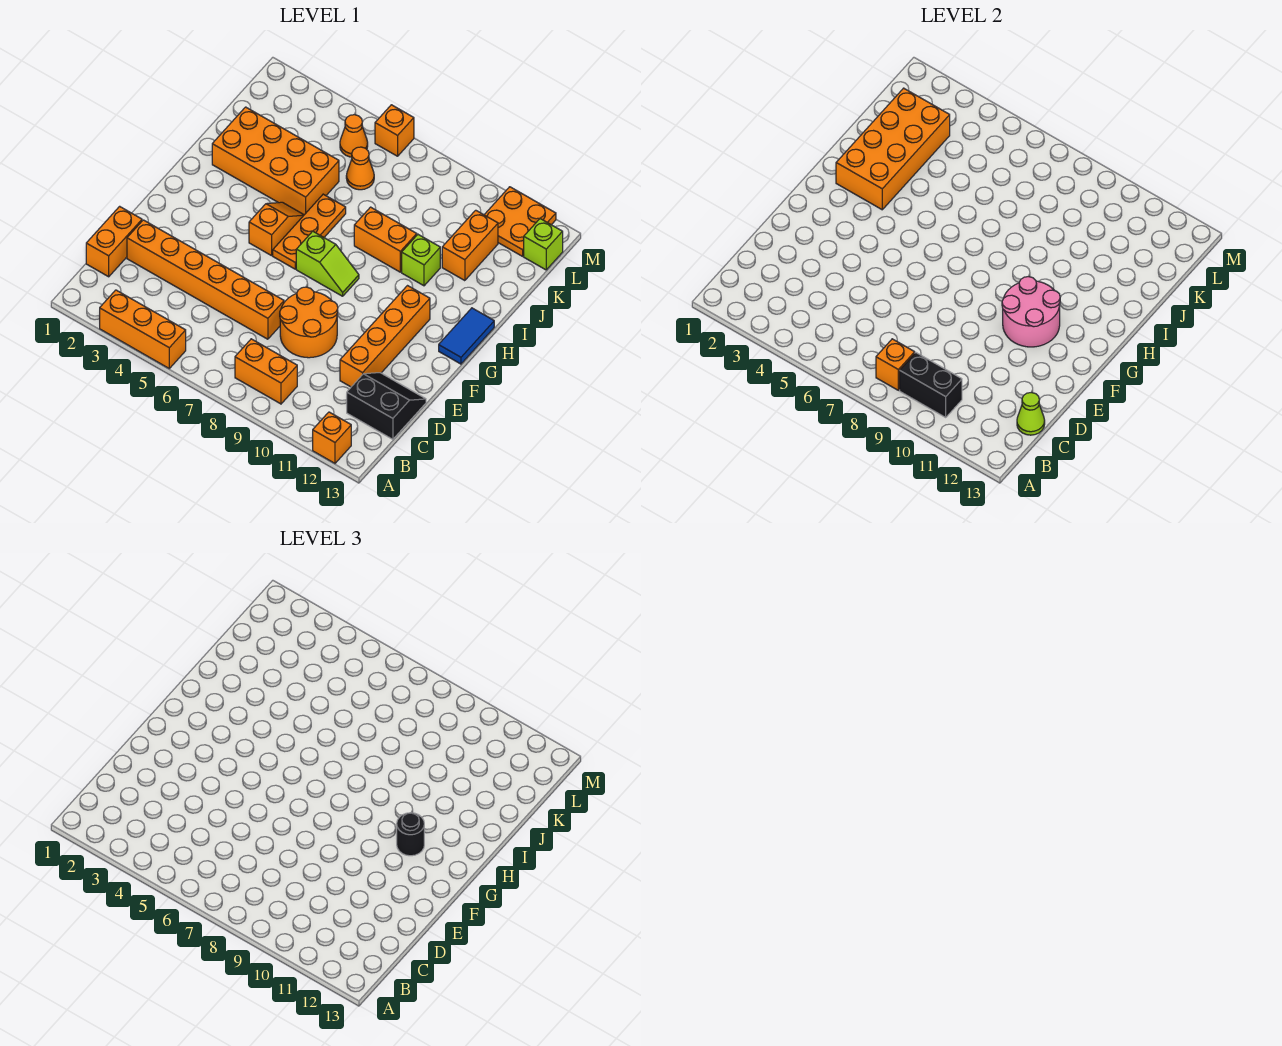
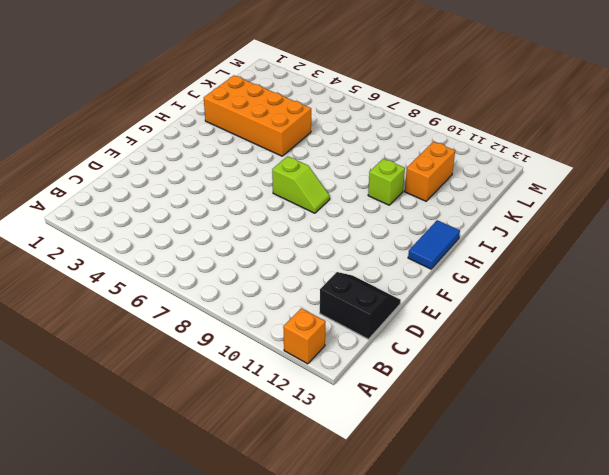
none -> orange brick A3:A5 level 1
none -> orange brick B8:B9 level 1
none -> orange brick C1:D1 level 1

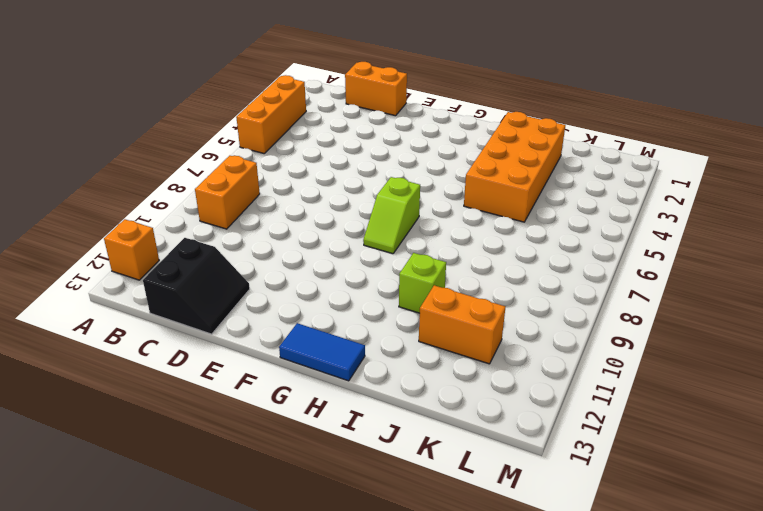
none -> orange brick D2:D7 level 1
none -> orange round brick D8:E9 level 1
none -> orange brick D11:G11 level 1

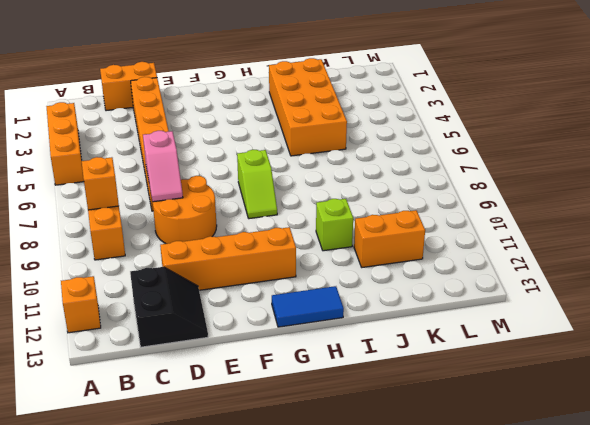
pink slope D7:D8 level 2 top 7 -> none
none -> orange slope G5:H5 level 1 top G
none -> orange plate G6:I6 level 1
none -> orange brick I8:I9 level 1

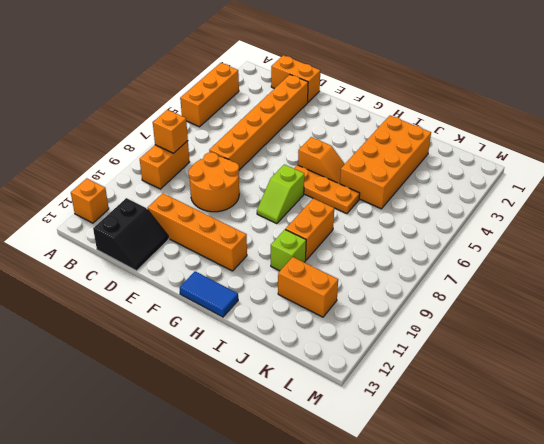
none -> orange cone K6 level 1
none -> orange cone L5 level 1
none -> orange plate L11:M12 level 1

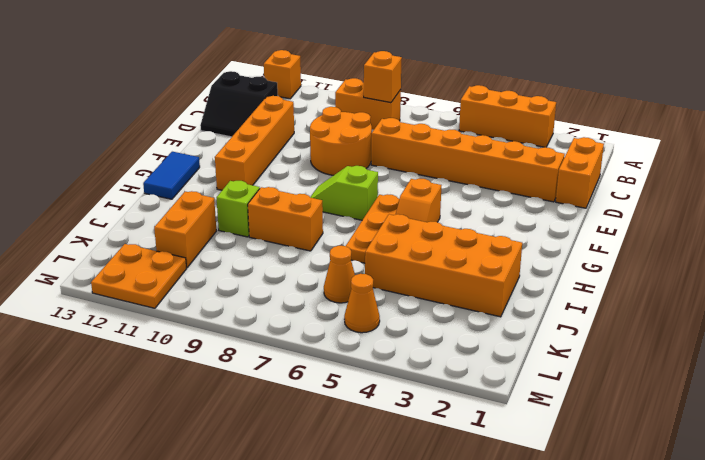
none -> lime brick L13 level 1
none -> orange brick M6 level 1
none -> black brick B9:B10 level 2

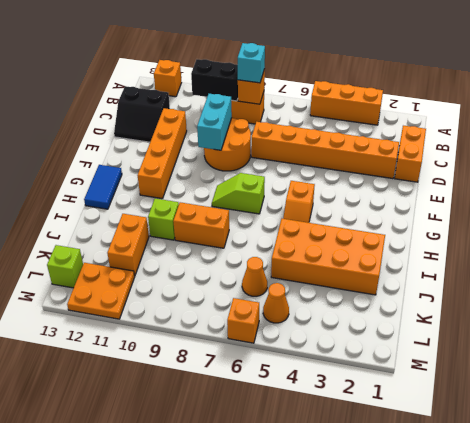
cyan brick B8 level 3 -> none
cyan brick D9:E9 level 2 -> none
none -> orange plate G6:I6 level 1
none -> lime cone C13 level 2
none -> pink round brick F10:G11 level 2

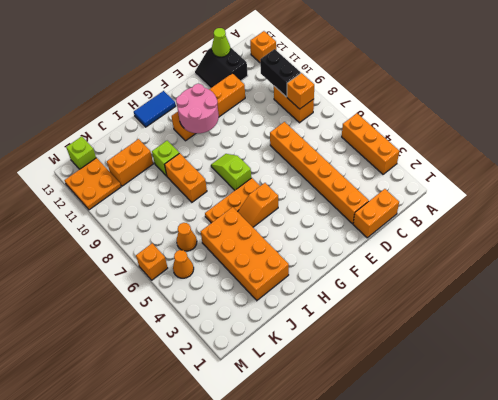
none -> orange round brick D8:E9 level 1
none -> orange brick H2:K3 level 2
none -> black round brick G11 level 3

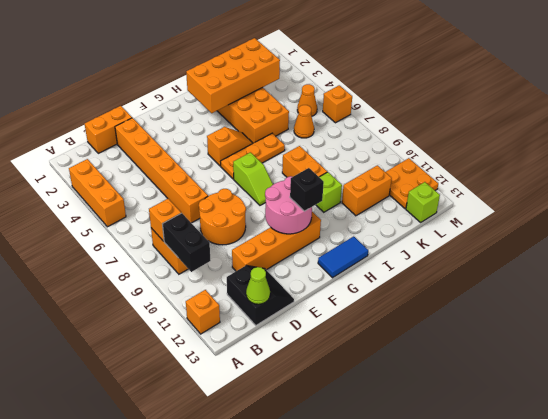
black brick G11 level 3 -> black round brick G11 level 3

